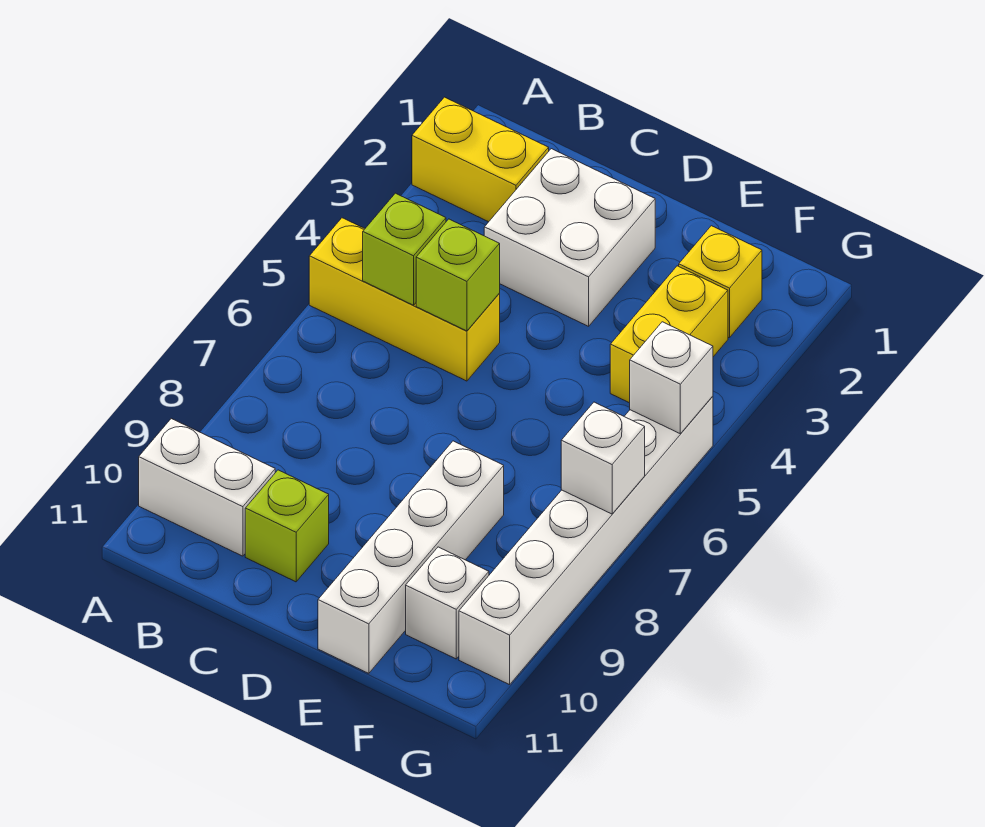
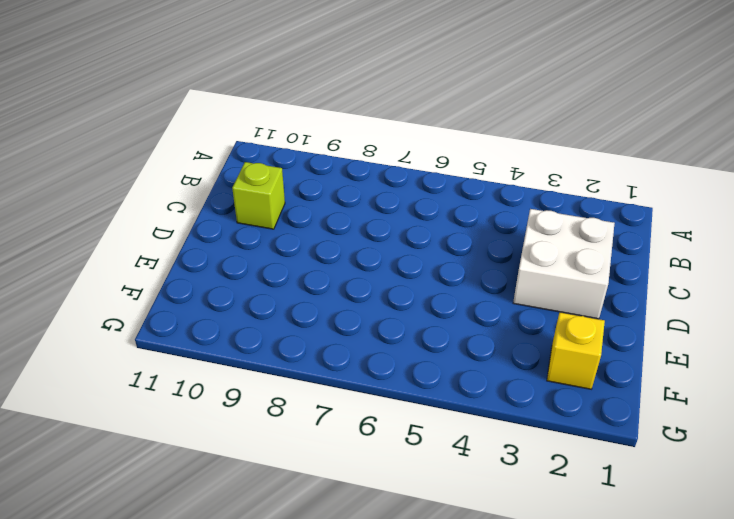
none -> yellow brick A2:B2 level 1
none -> yellow brick A5:C5 level 1
none -> white brick A10:B10 level 1

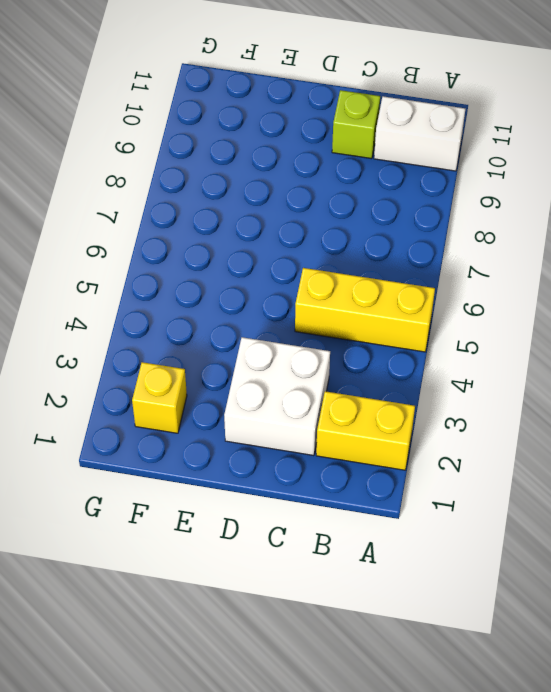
none -> white brick E8:E11 level 1
none -> yellow brick F3:F4 level 1
none -> white brick F10 level 1

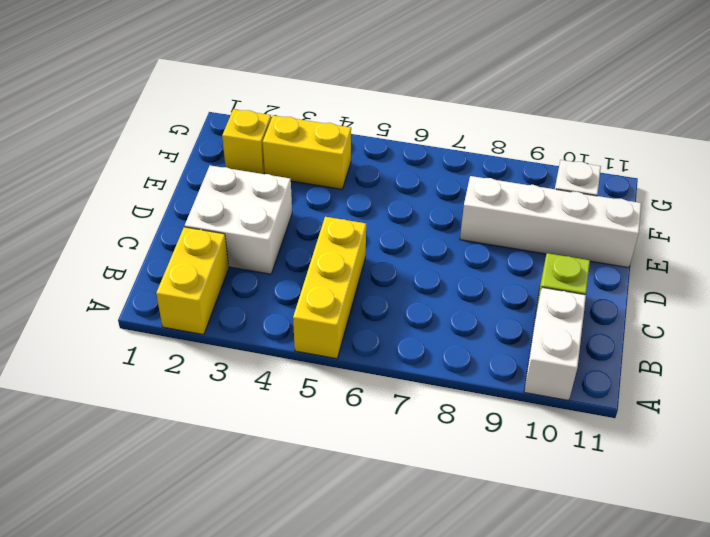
none -> white brick G5:G10 level 1
none -> lime brick B5 level 2
none -> lime brick C5 level 2

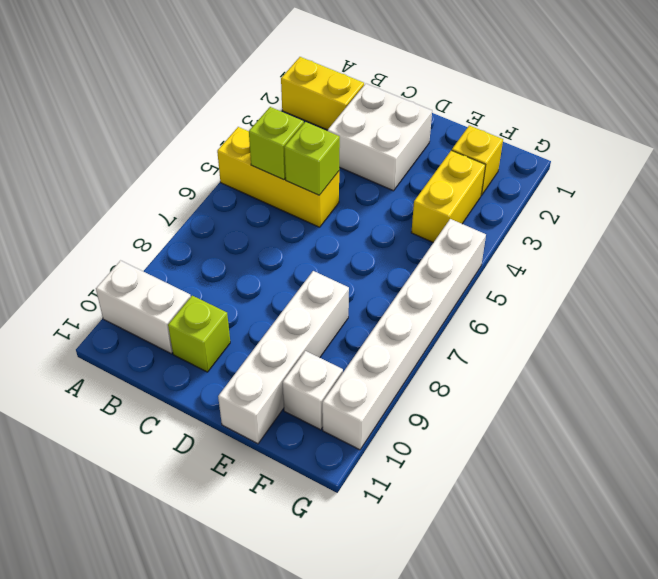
none -> white brick G5 level 2
none -> white brick G7 level 2

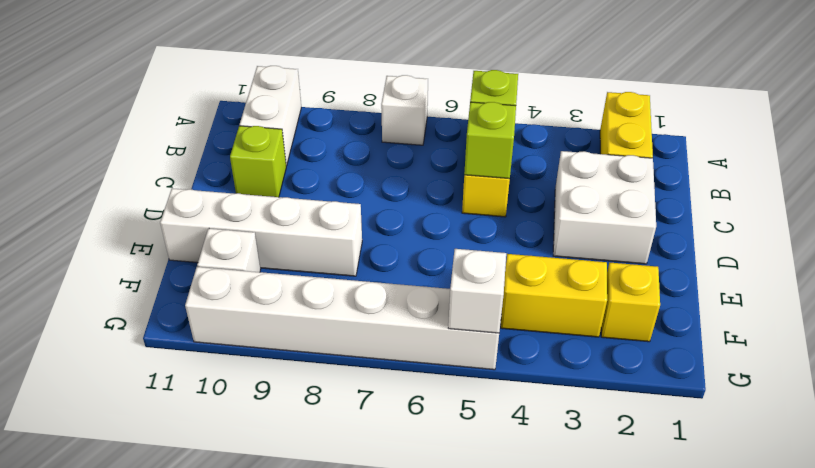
white brick A7 level 1 -> white brick G7 level 2

